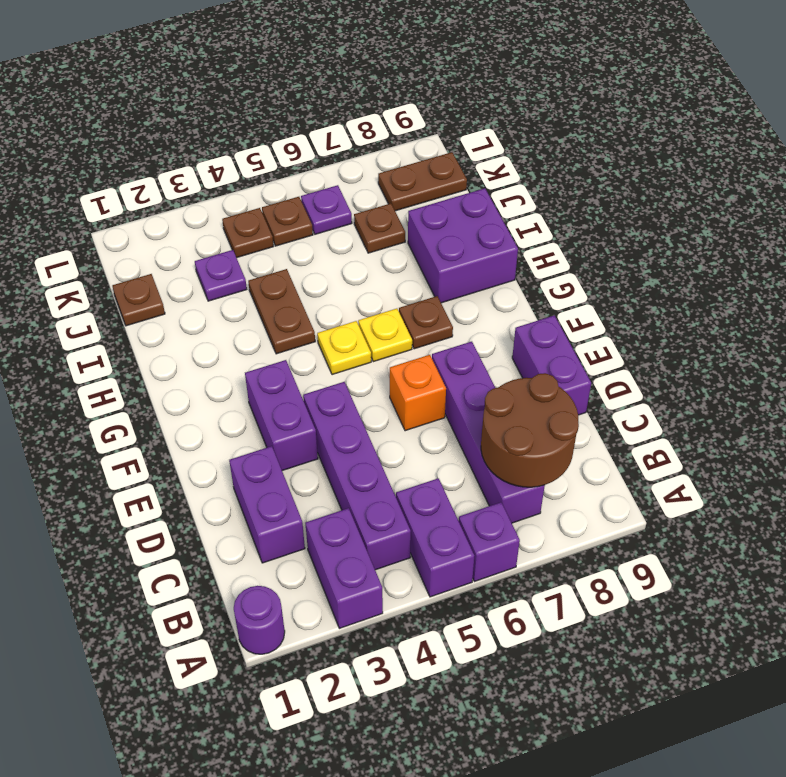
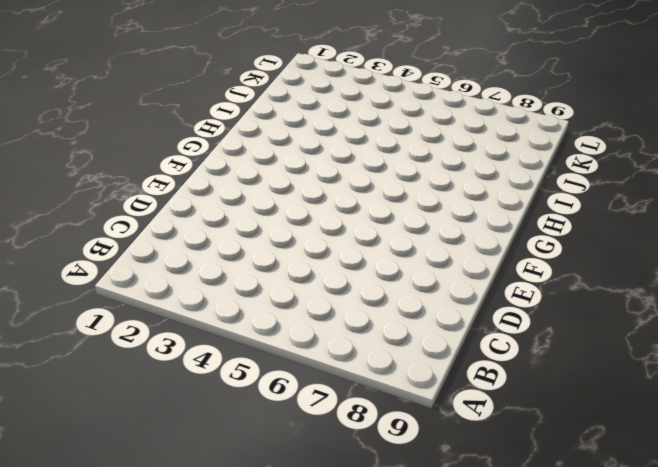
none -> purple round brick A1 level 1
none -> purple brick A3:B3 level 1
none -> purple brick A5:B5 level 1

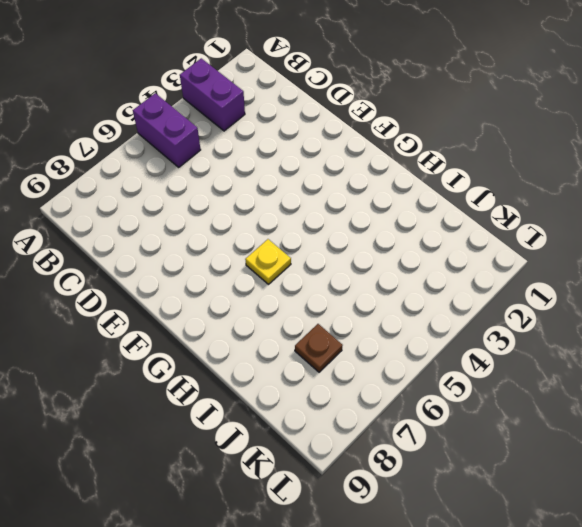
none -> purple round brick A1 level 1
none -> purple brick A6 level 1
none -> purple brick B4:E4 level 1

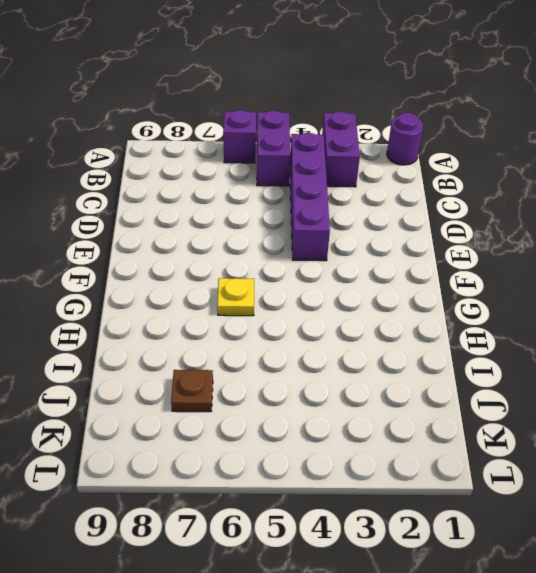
none -> purple brick B7:E7 level 1
none -> purple brick C2:D2 level 1
none -> purple brick D9:E9 level 1

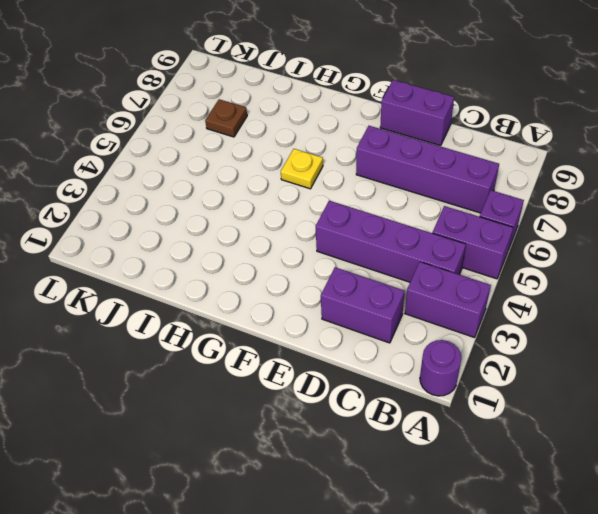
none -> purple brick E3:F3 level 1
none -> orange brick E6 level 1
none -> yellow plate G5 level 1

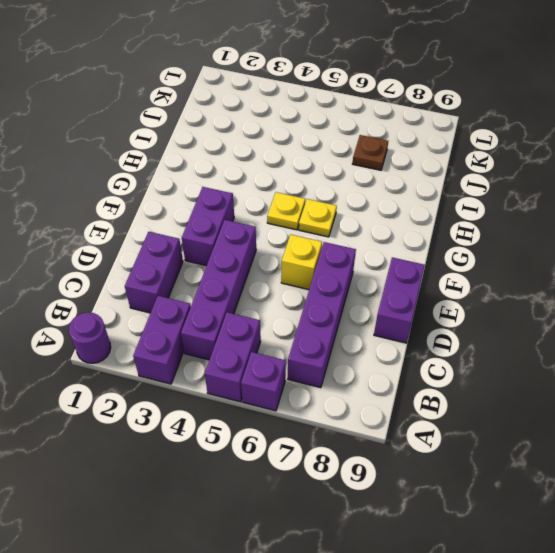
yellow brick E6 level 1 -> orange brick E6 level 1
none -> brown plate G7 level 1
none -> brown plate H4:I4 level 1
none -> purple brick H8:I9 level 1

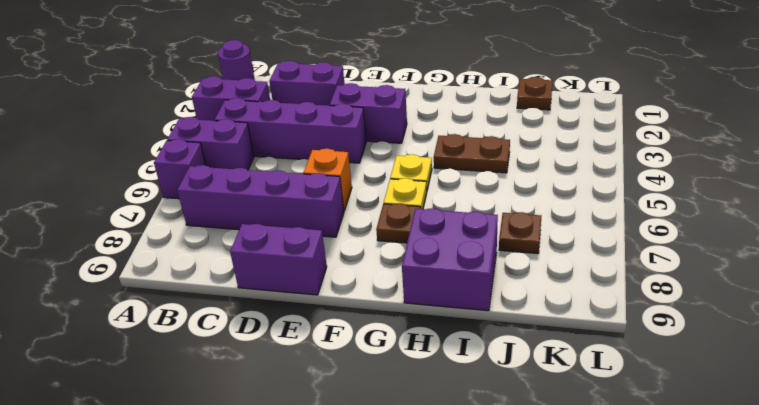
none -> purple plate J3 level 1
none -> brown plate K4 level 1
none -> brown plate K5 level 1

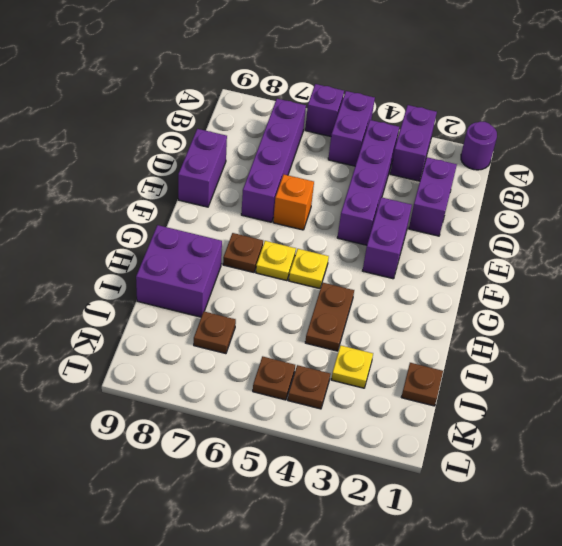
yellow plate J3 level 1 -> purple plate J3 level 1
none -> purple plate K6 level 1
none -> brown plate K8:K9 level 1
none -> brown round brick B7:C8 level 2

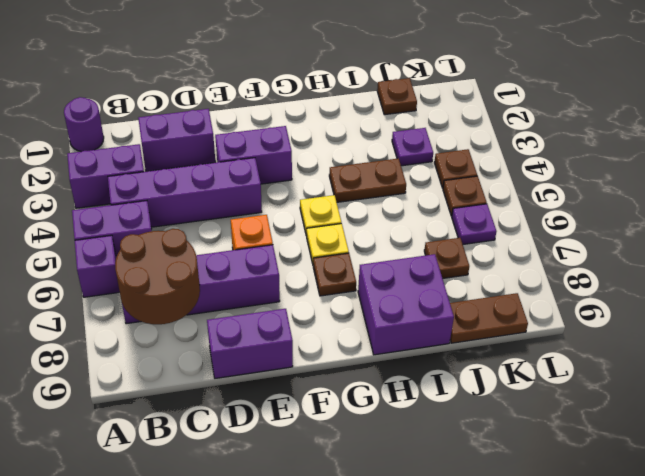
brown plate J9:K9 level 1 -> brown plate K8:K9 level 1

